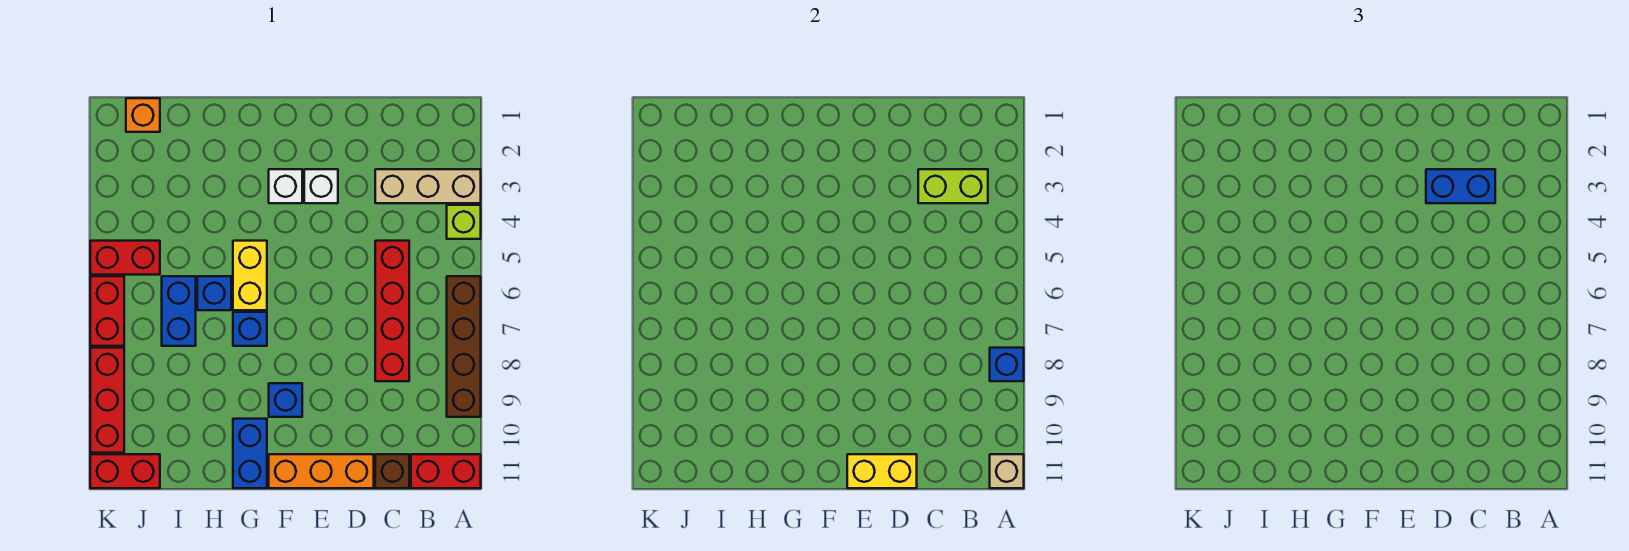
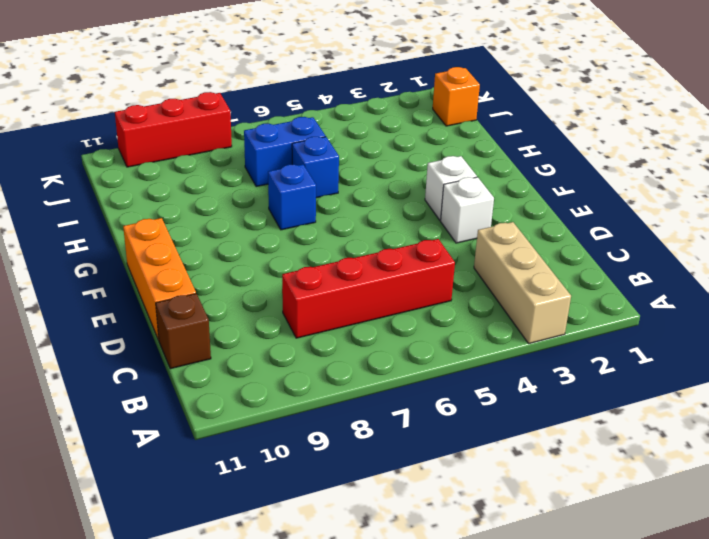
none -> lime brick A4 level 1
none -> brown brick A6:A9 level 1
none -> red brick A11:B11 level 1

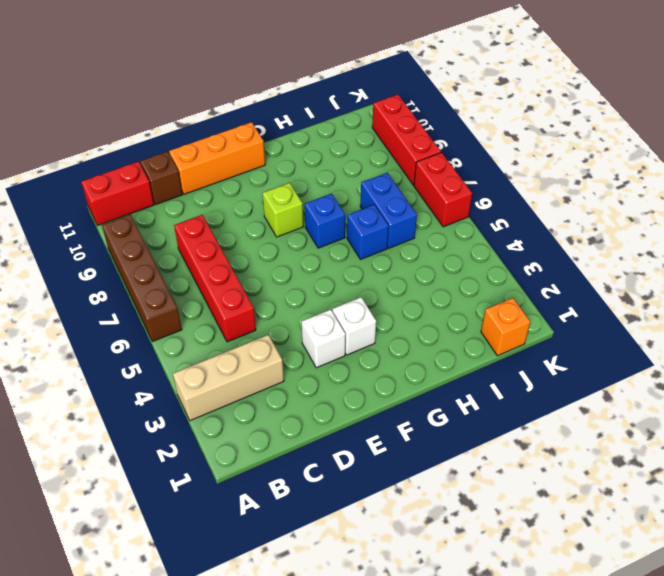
lime brick F8 level 1 -> lime brick A4 level 1
none -> blue brick F9 level 1
none -> yellow brick G5:G6 level 1
none -> blue brick G10:G11 level 1

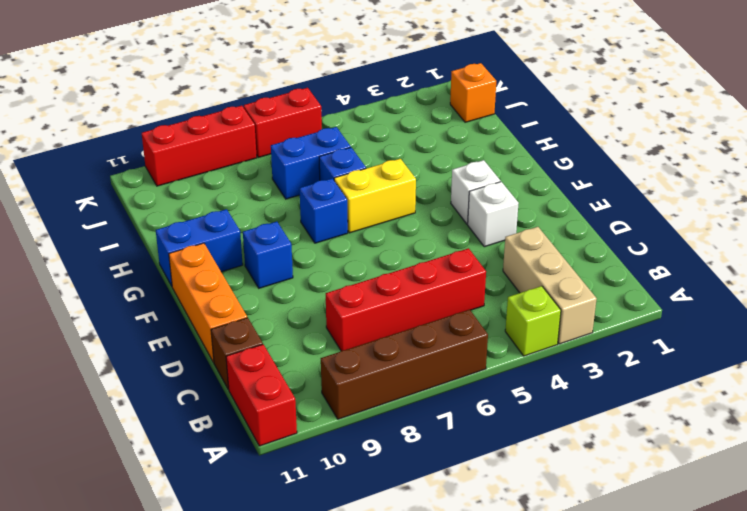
none -> red brick J5:K5 level 1
none -> red brick J11:K11 level 1
none -> blue brick A8 level 2

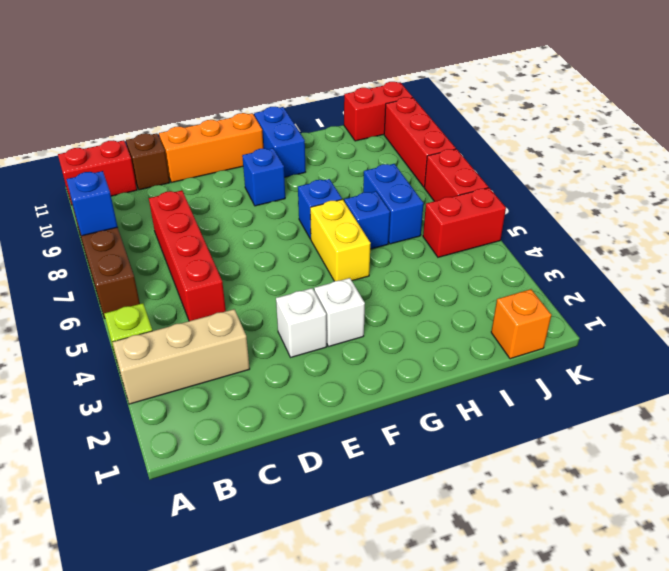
none -> tan brick A11 level 2
none -> lime brick B3:C3 level 2
none -> yellow brick D11:E11 level 2

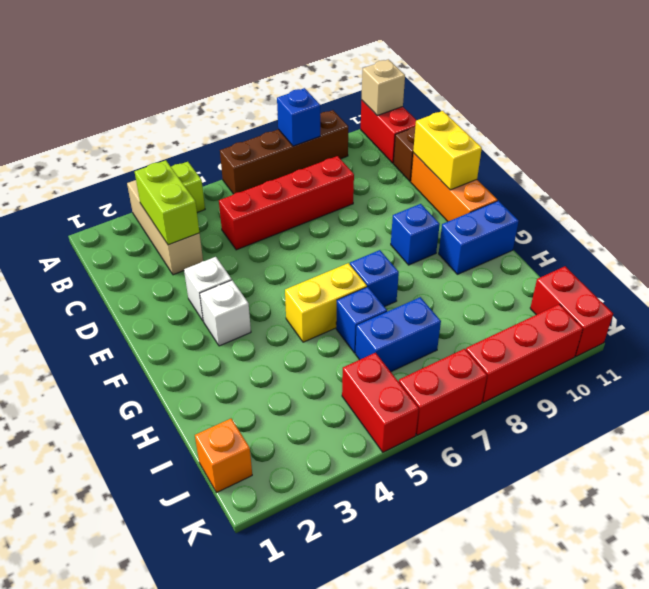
none -> blue brick C3:D3 level 3

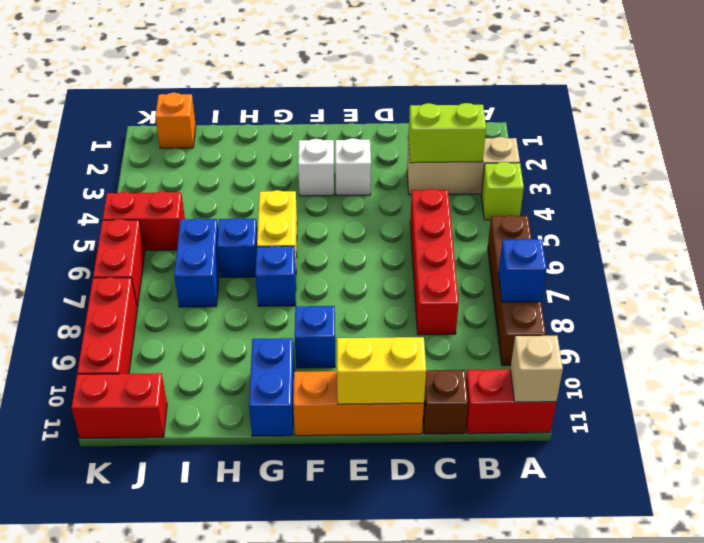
none -> blue brick C3:D3 level 3

